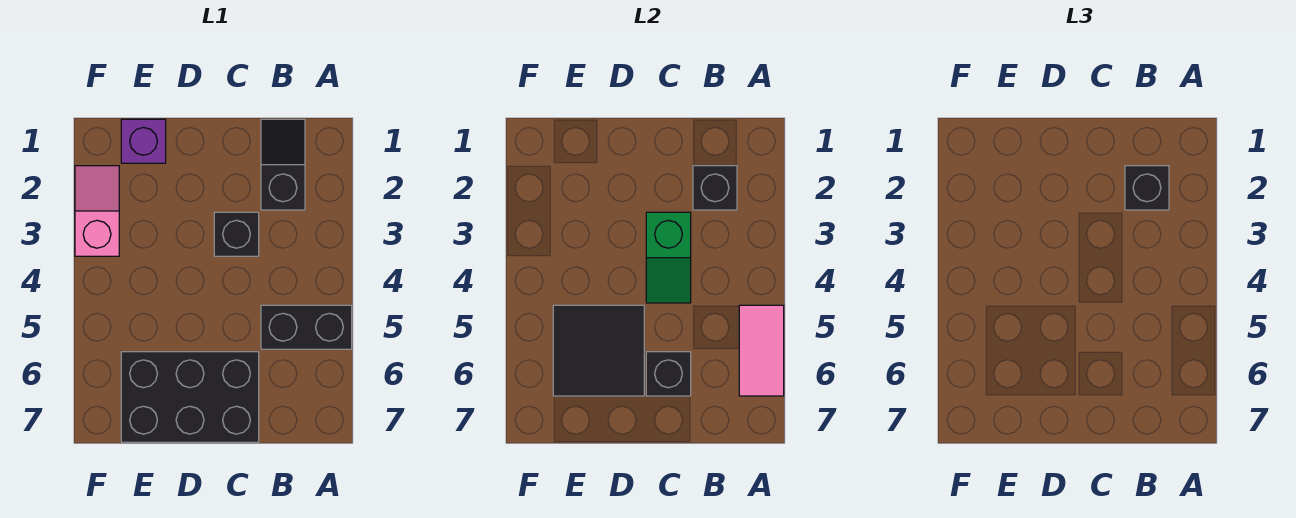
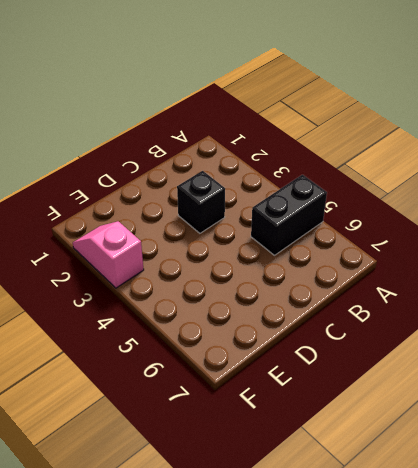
none -> black slope B1:B2 level 1 top 2
none -> black brick C6:E7 level 1
none -> purple brick E1 level 1

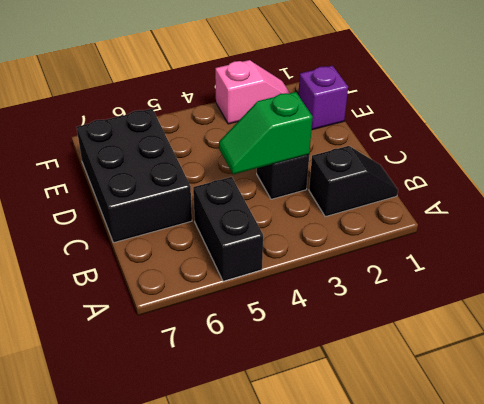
none -> pink tile A5:A6 level 2
none -> black brick B2 level 2
none -> black brick C6 level 2

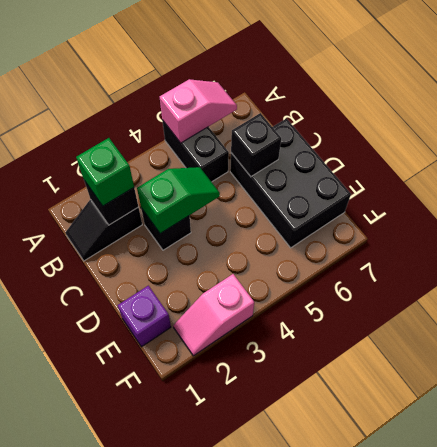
pink slope A5:A6 level 2 top 5 -> pink tile A5:A6 level 2
green brick B2 level 3 -> black brick B2 level 3
none -> black tile D5:E6 level 2

